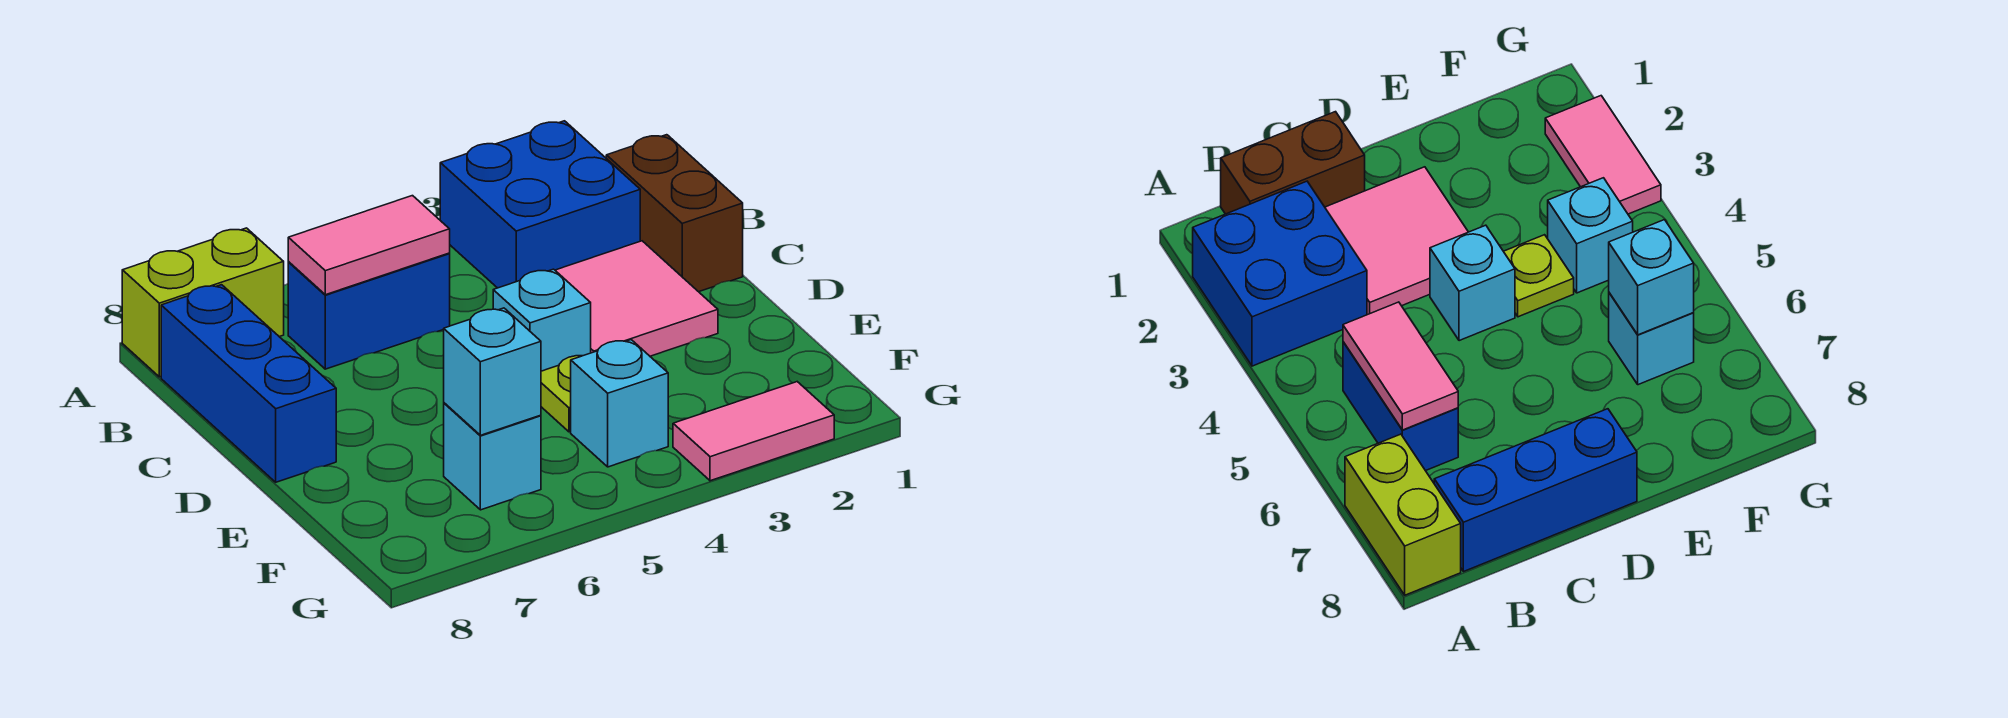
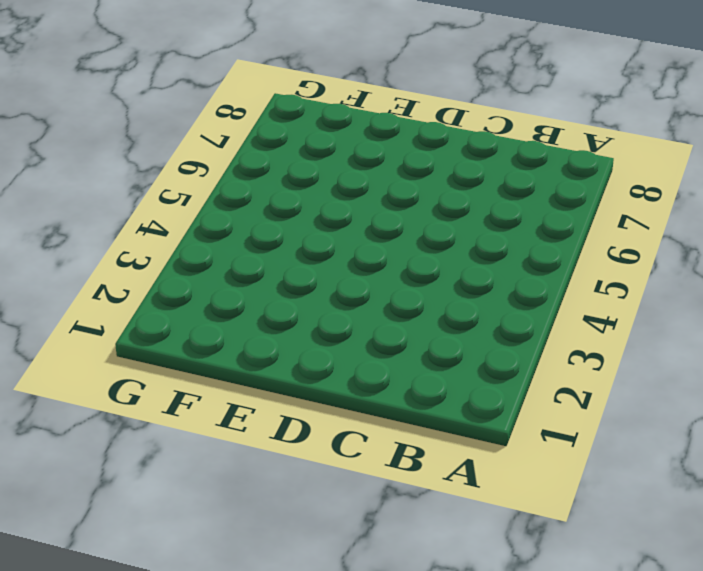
none -> blue brick A2:B3 level 1
none -> lime brick A7:A8 level 1
none -> brown brick B1:C1 level 1

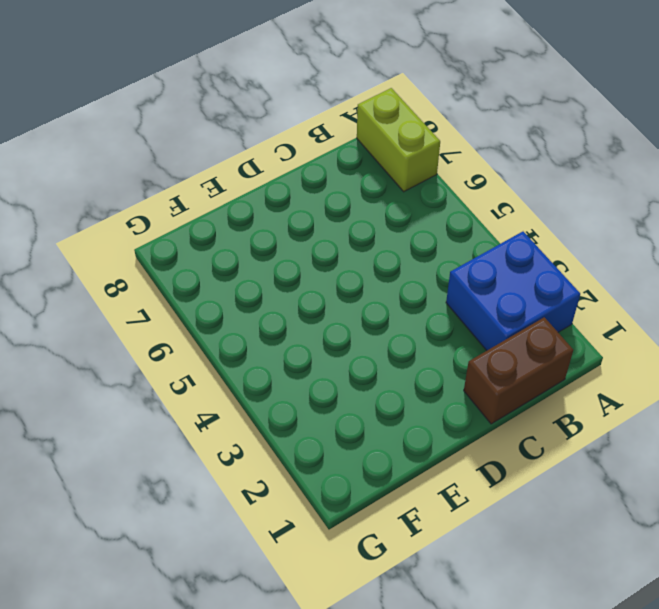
none -> blue brick B5:B6 level 1
none -> blue brick B8:D8 level 1
none -> pink tile C2:D3 level 1

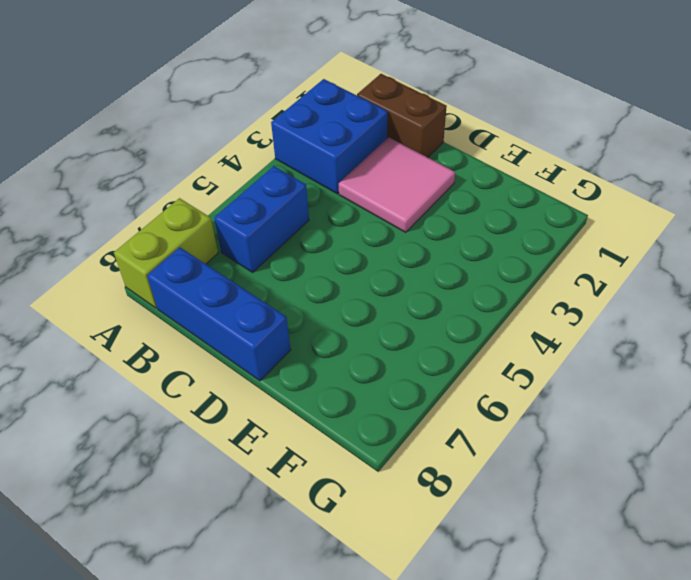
none -> cyan brick D4 level 1
none -> lime plate E4 level 1
none -> cyan brick F4 level 1

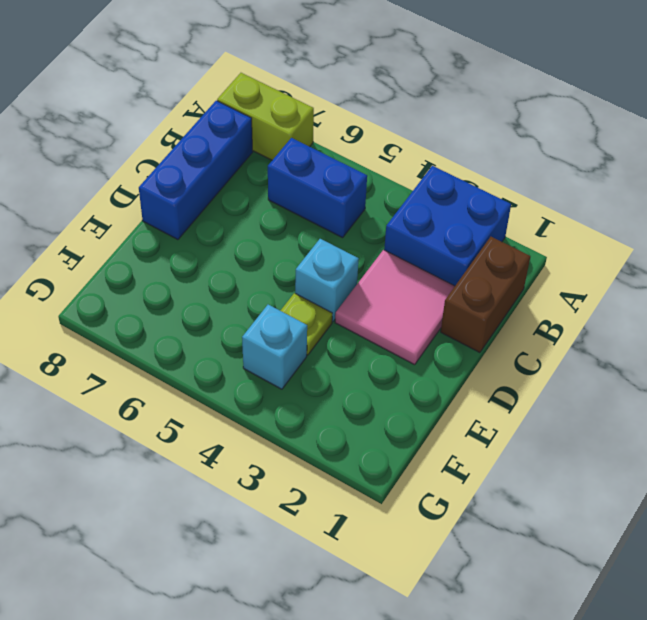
none -> cyan brick F6 level 1
none -> pink tile G2:G3 level 1
none -> pink tile B5:B6 level 2

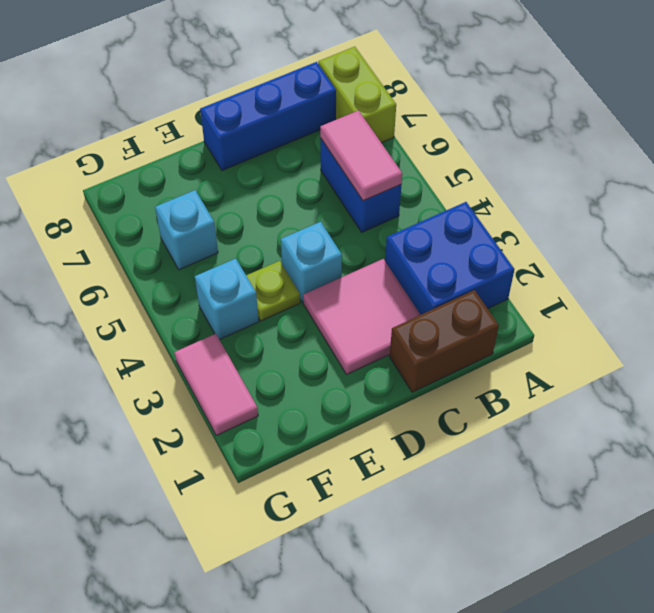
none -> cyan brick F6 level 2

